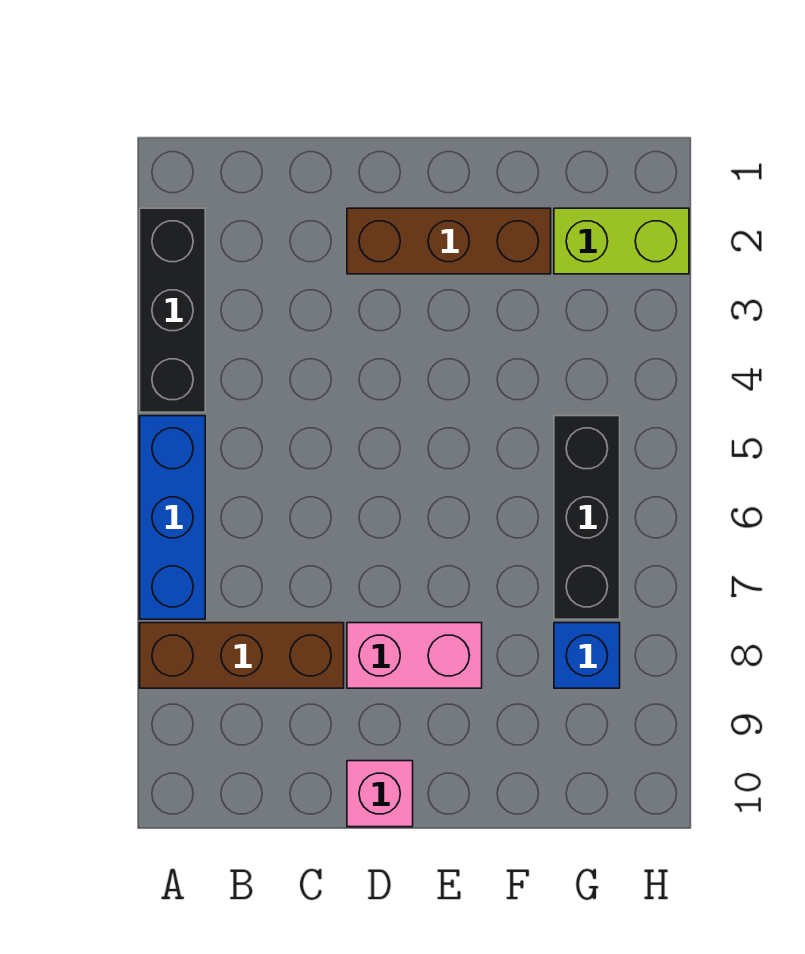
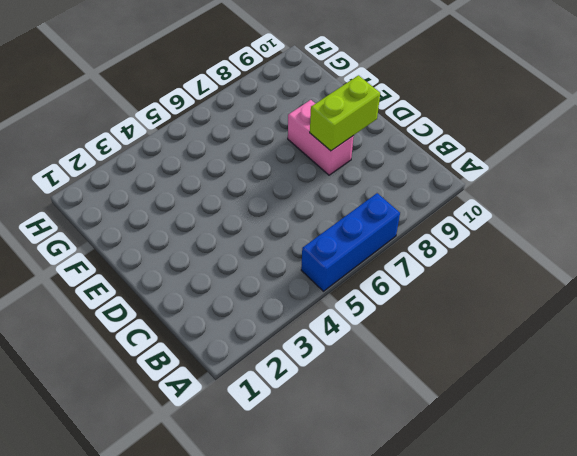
lime brick D8:D9 level 2 -> lime brick G2:H2 level 1
none -> black brick A2:A4 level 1
none -> brown brick A8:C8 level 1

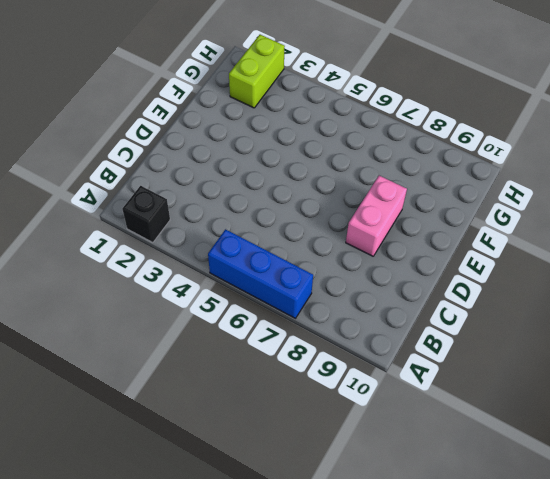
black brick A2 level 1 -> black brick A2:A4 level 1
none -> brown brick A8:C8 level 1
none -> brown brick D2:F2 level 1

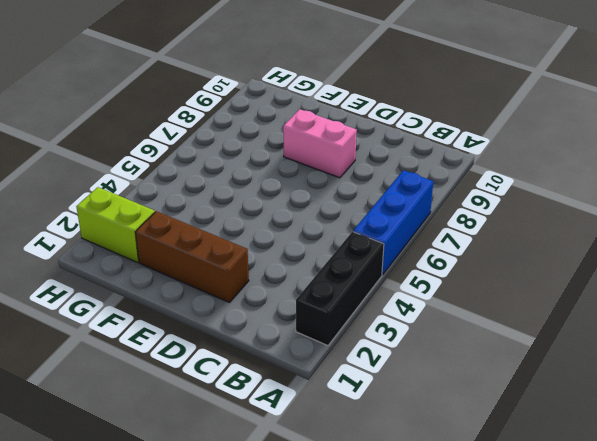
none -> brown brick A8:C8 level 1
none -> pink brick D10 level 1

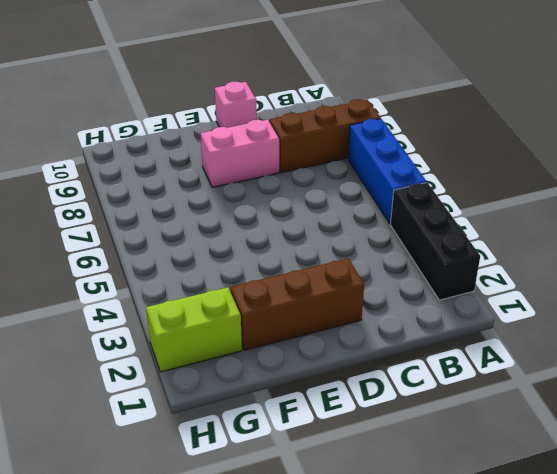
none -> black brick G5:G7 level 1
none -> blue brick G8 level 1

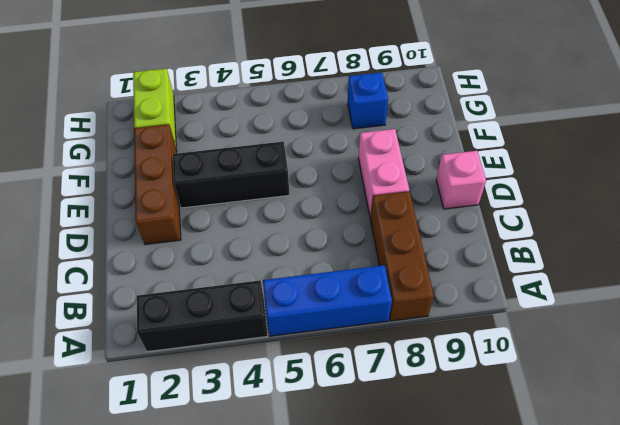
black brick E3:E5 level 1 -> black brick G5:G7 level 1

